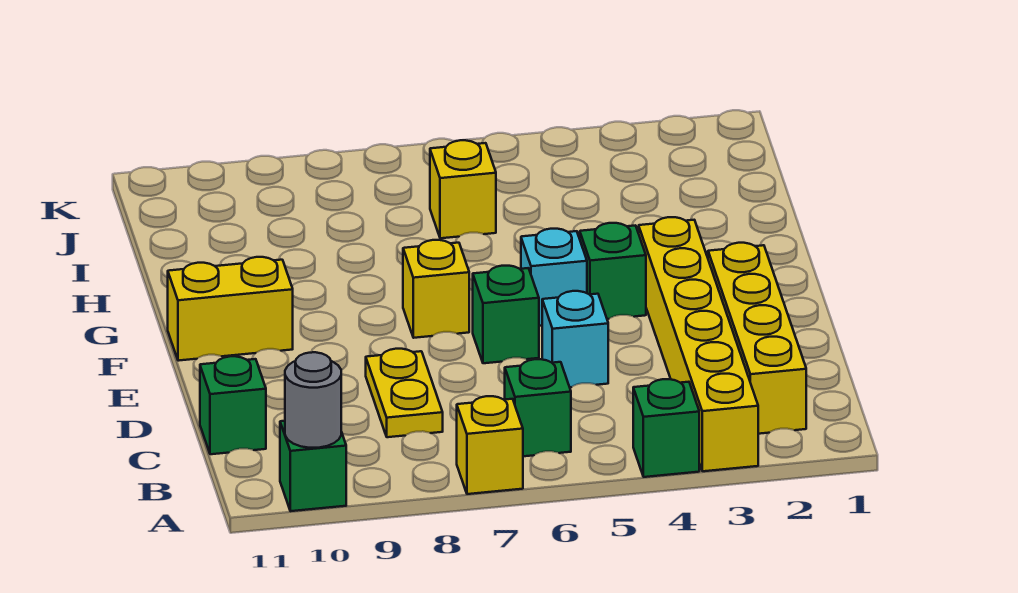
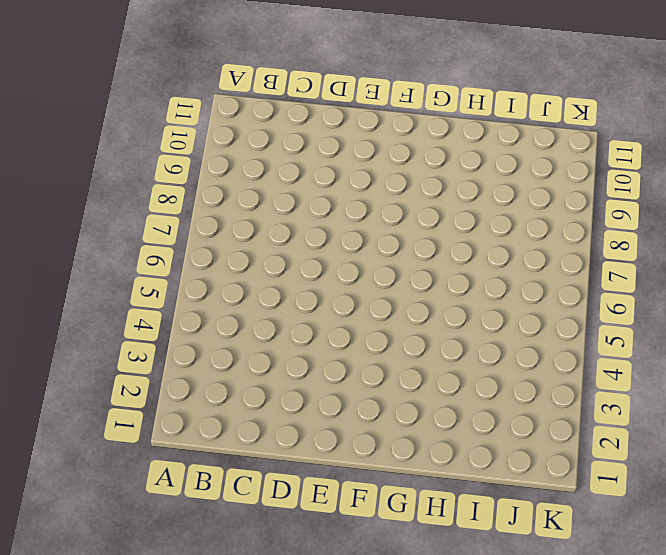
none -> yellow brick A3:F3 level 1
none -> green brick A4 level 1
none -> yellow brick A7 level 1

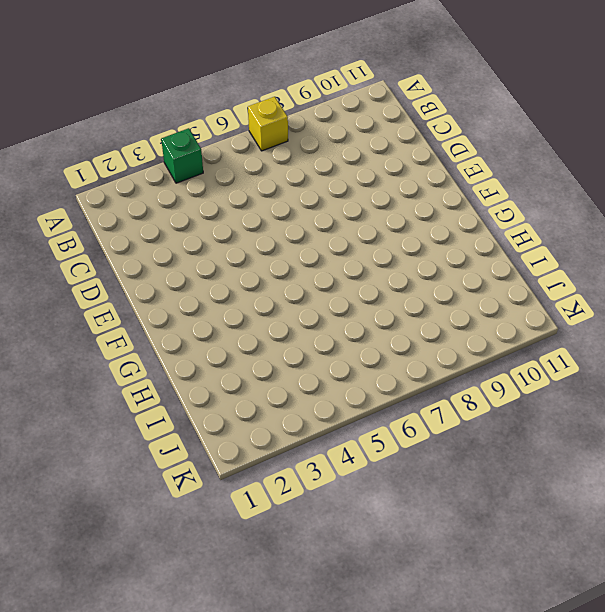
none -> yellow brick A3:F3 level 1
none -> green brick A10 level 1
none -> yellow brick B2:E2 level 1

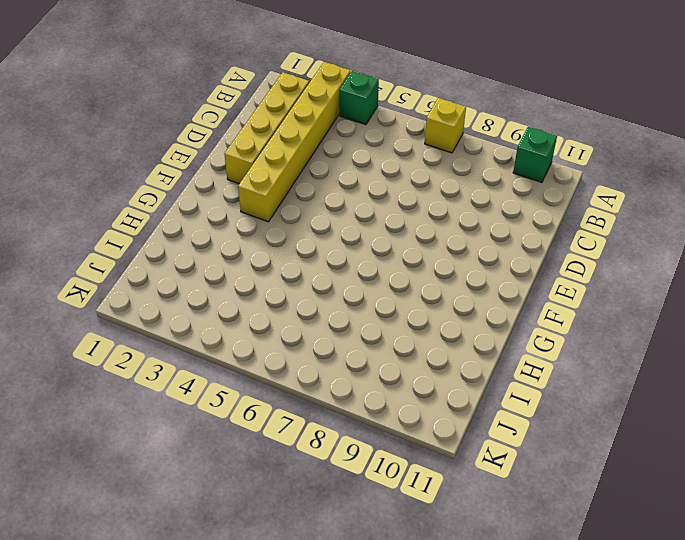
none -> green brick B6 level 1
none -> yellow plate C8:D8 level 1
none -> green brick C11 level 1

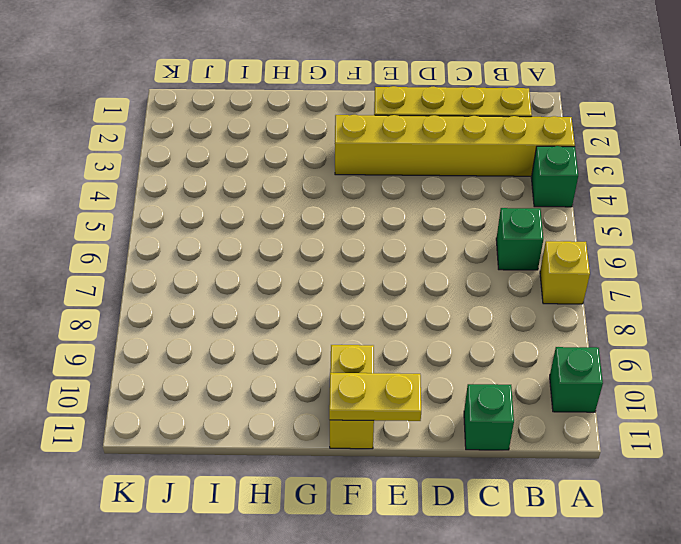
yellow plate E11:F11 level 2 -> yellow plate C8:D8 level 1
none -> cyan brick D5 level 1
none -> green brick E6 level 1
none -> green brick F4 level 1

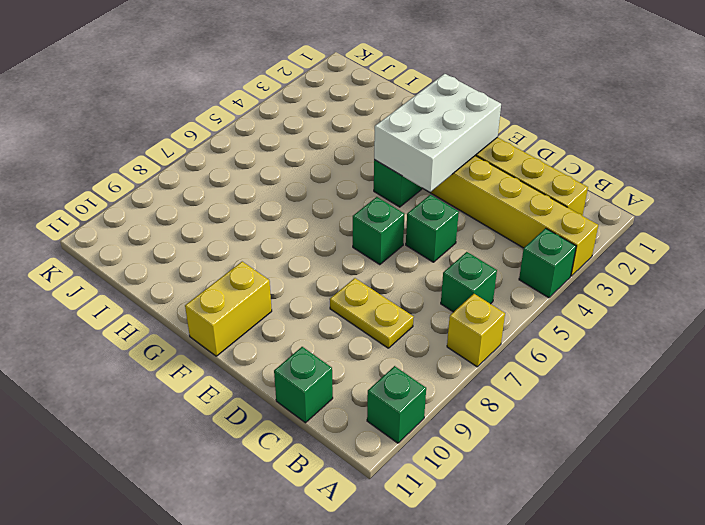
green brick D5 level 1 -> cyan brick D5 level 1
white brick E2:F4 level 2 -> none
none -> cyan brick F5 level 1
none -> yellow brick F7 level 1
none -> yellow brick I6 level 1

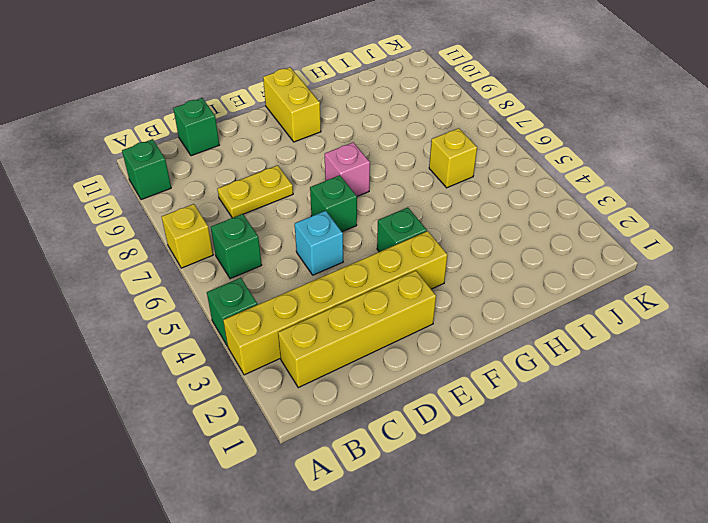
pink brick F7 level 1 -> yellow brick F7 level 1
none -> cyan brick F5 level 1
none -> grey round brick A10 level 2

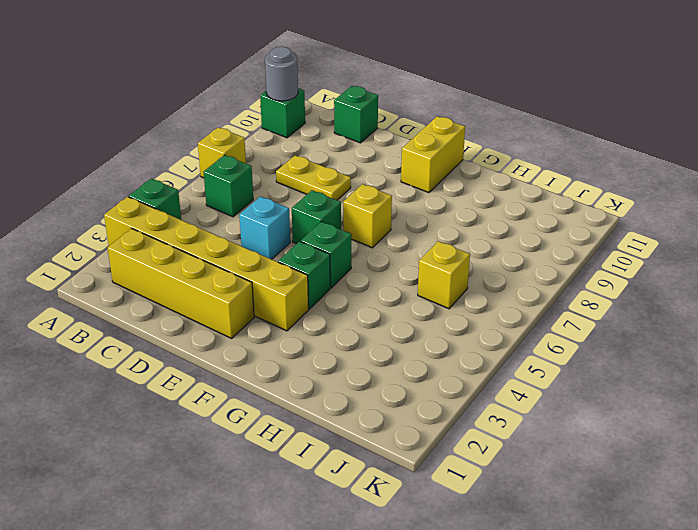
green brick F5 level 1 -> cyan brick F5 level 1

